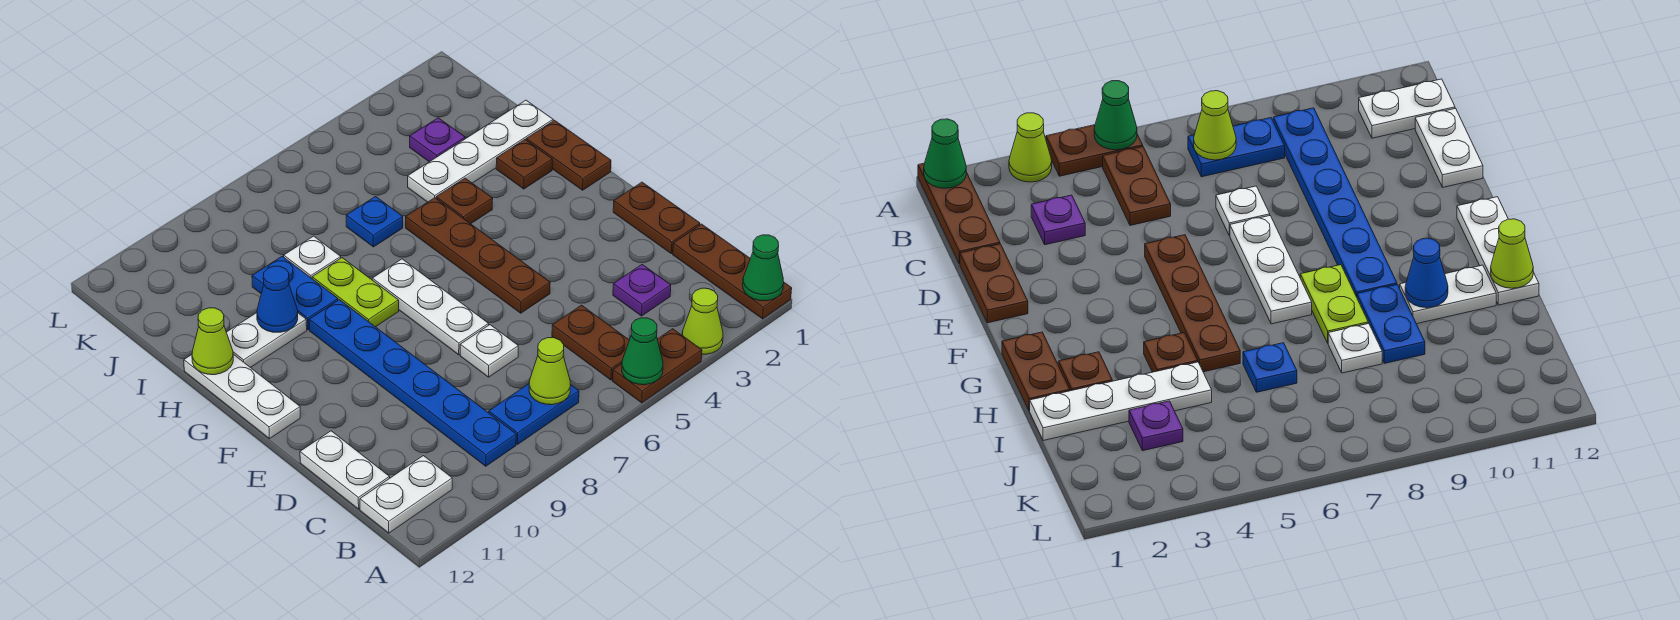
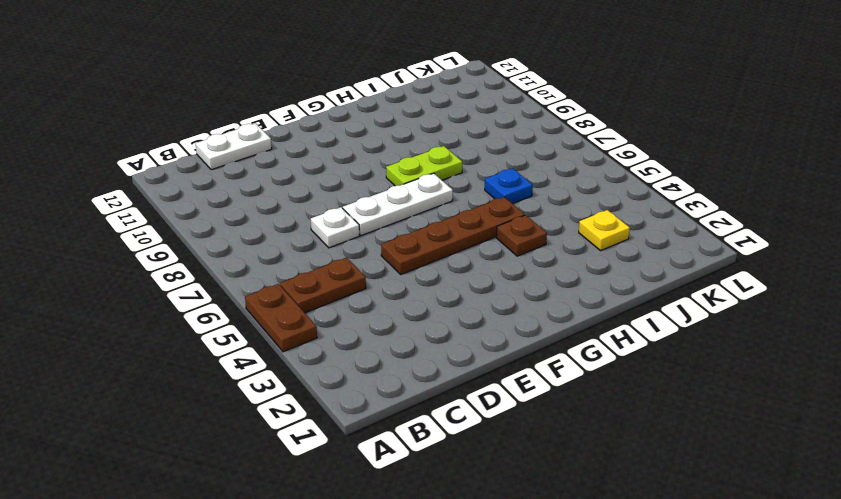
yellow plate J3 level 1 -> purple plate J3 level 1
none -> brown plate A1:C1 level 1
none -> lime cone A3 level 1
none -> blue plate B7:B8 level 1

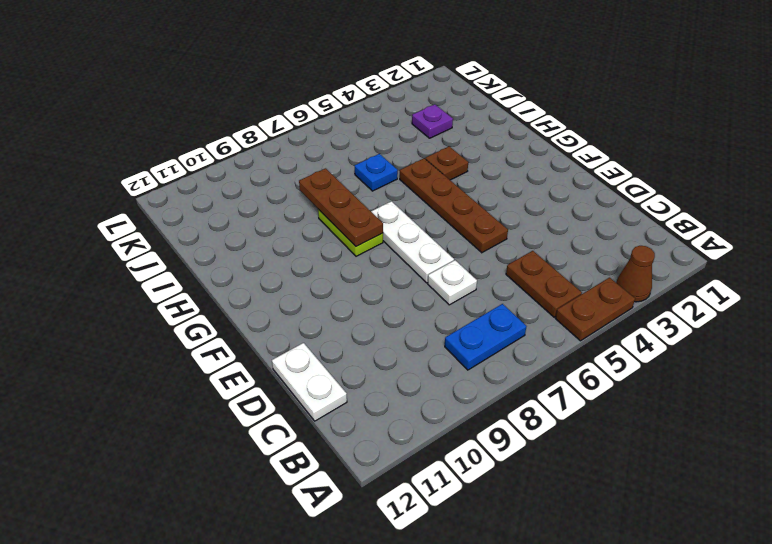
brown cone A3 level 1 -> lime cone A3 level 1
brown plate G8:I8 level 2 -> brown plate A1:C1 level 1
none -> blue plate B9:G9 level 1
none -> white plate B11:B12 level 1
none -> purple plate C3 level 1

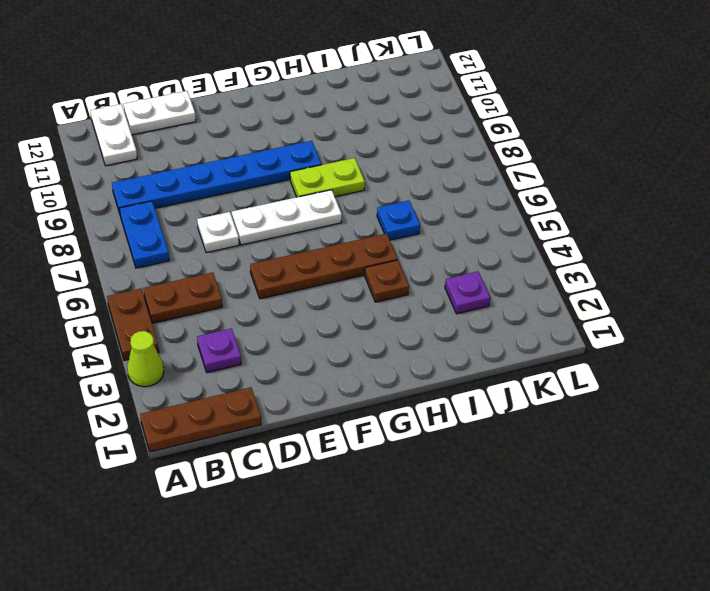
none -> brown plate D1:E1 level 1
none -> white plate F12:H12 level 1
none -> brown plate G1:H1 level 1

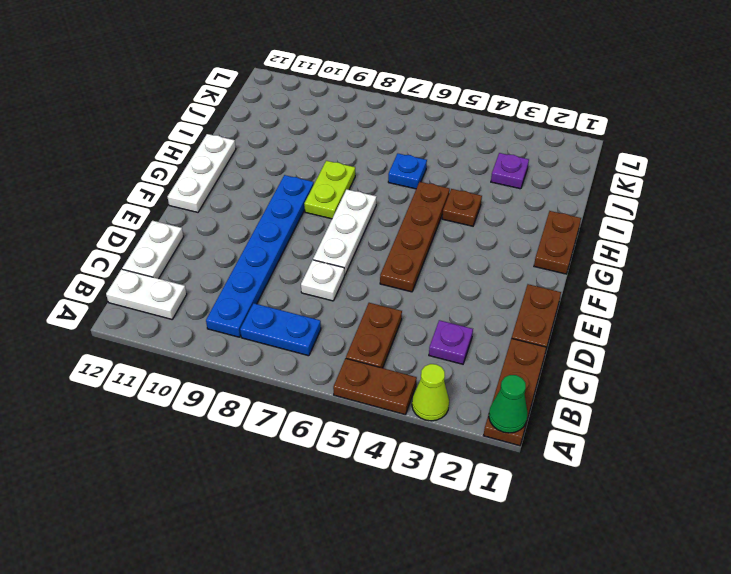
none -> brown plate H2 level 1
none -> blue plate H9:I9 level 1
none -> white plate H10:H11 level 1

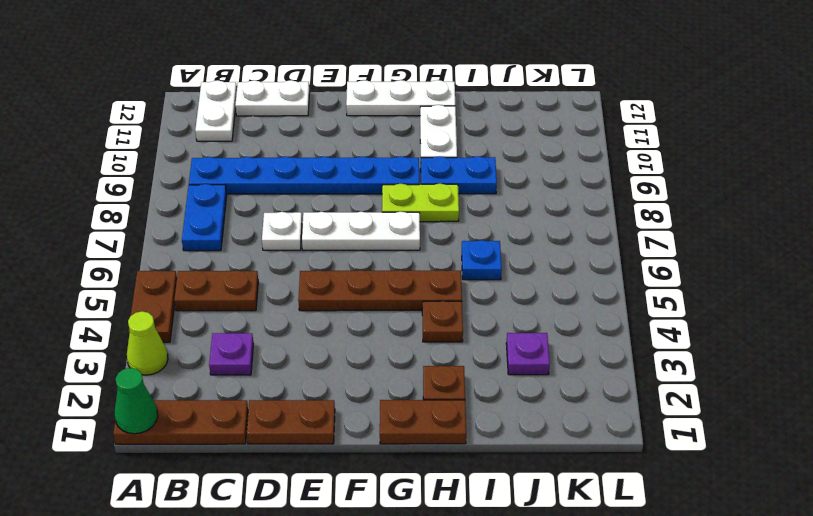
none -> white plate I1:I4 level 1
none -> white plate I8 level 1
none -> green cone A5 level 2

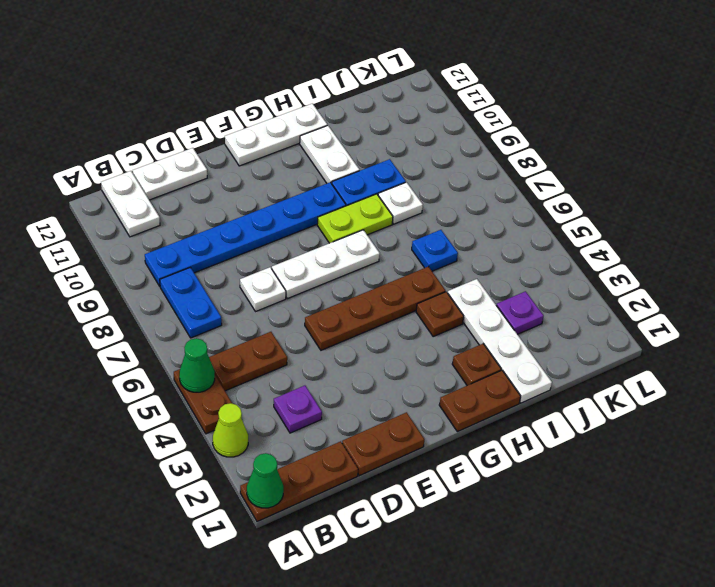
none -> lime cone B7 level 2
none -> blue cone H10 level 2
none -> lime cone H12 level 2

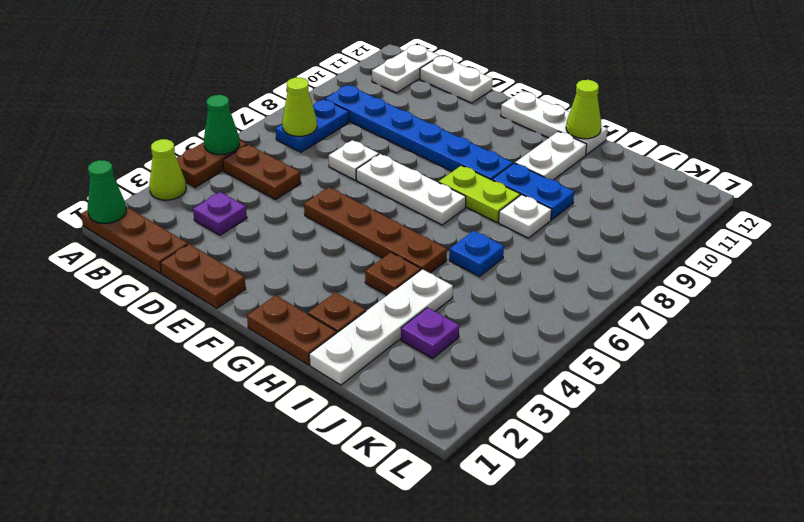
none -> blue cone H10 level 2

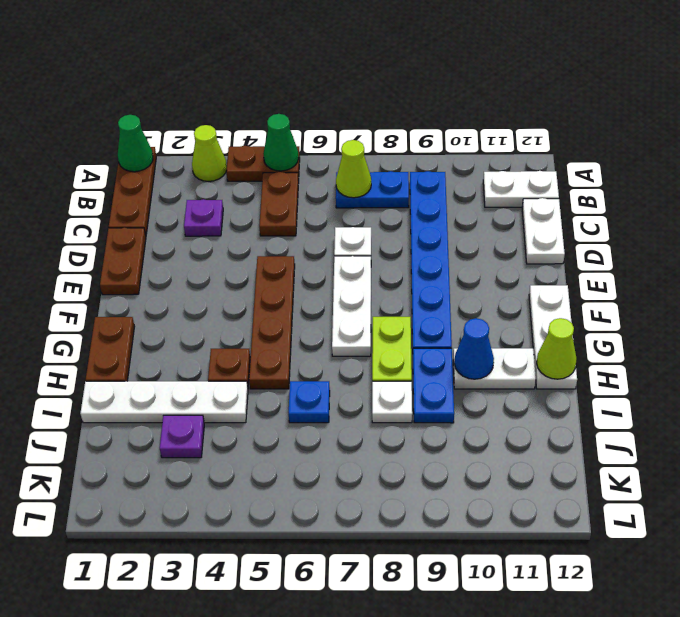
none -> brown plate H2 level 1

